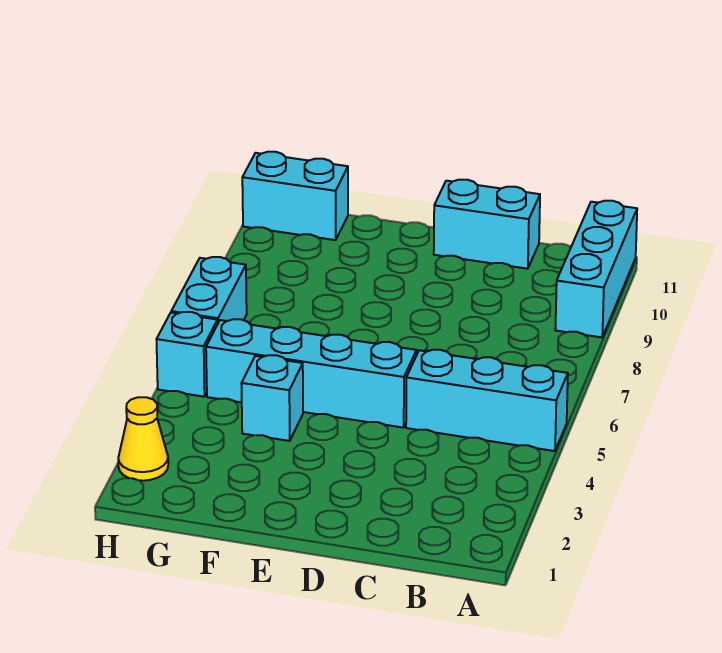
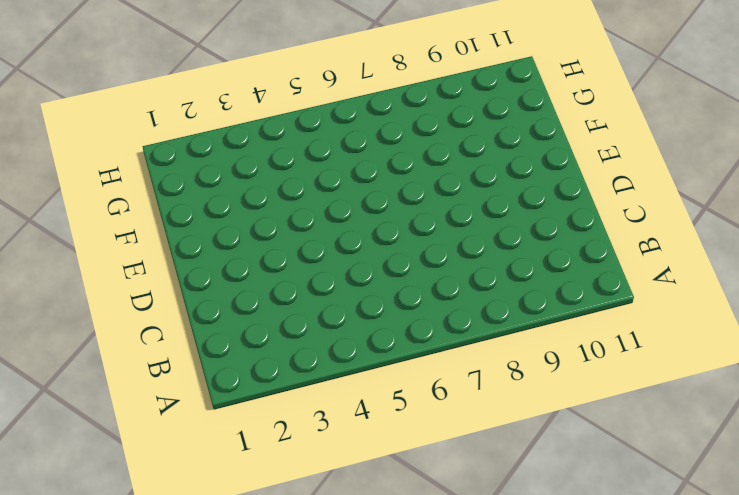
none -> cyan brick A5:C5 level 1
none -> cyan brick A9:A11 level 1

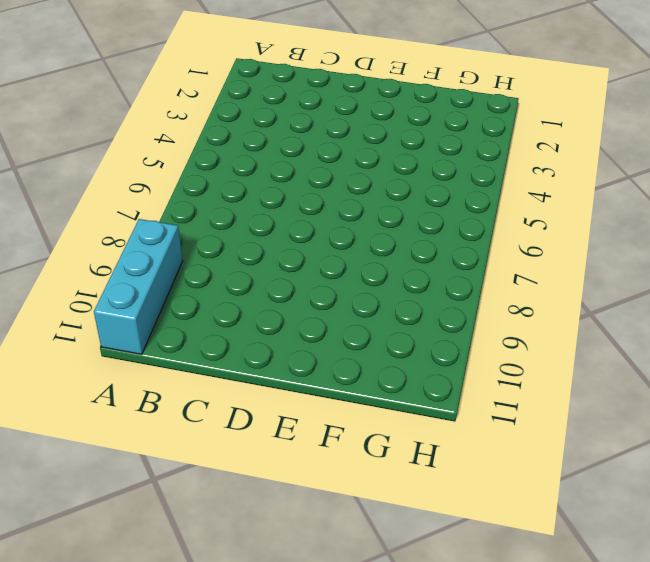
none -> cyan brick A5:C5 level 1
none -> cyan brick C11:D11 level 1

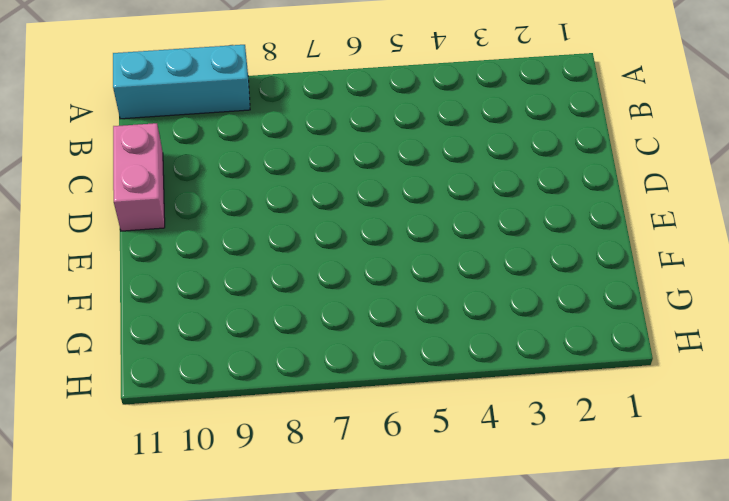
pink brick C11:D11 level 1 -> cyan brick C11:D11 level 1
none -> cyan brick A5:C5 level 1
none -> cyan brick D5:G5 level 1

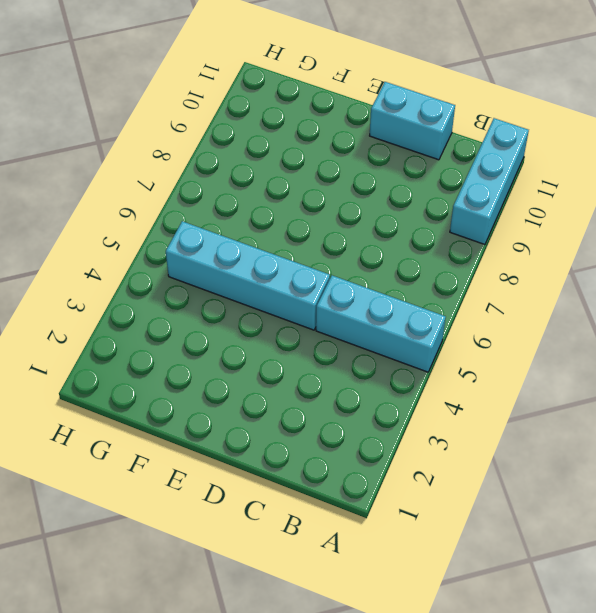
none -> cyan brick F4 level 1
none -> cyan brick G11:H11 level 1

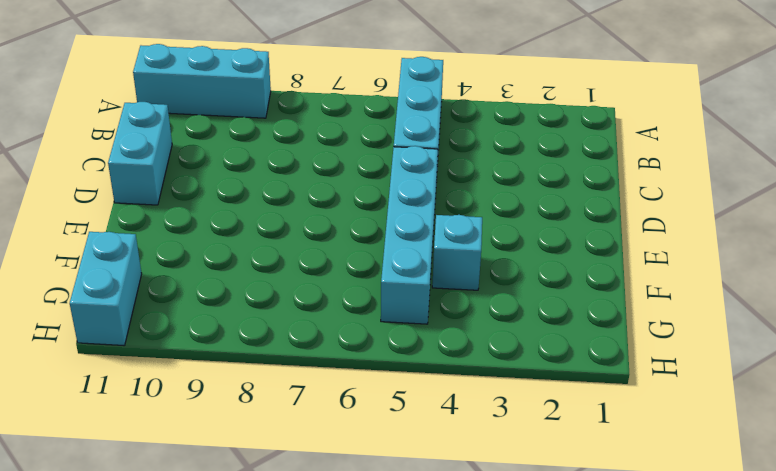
none -> yellow cone H2 level 1
none -> cyan brick H5 level 1

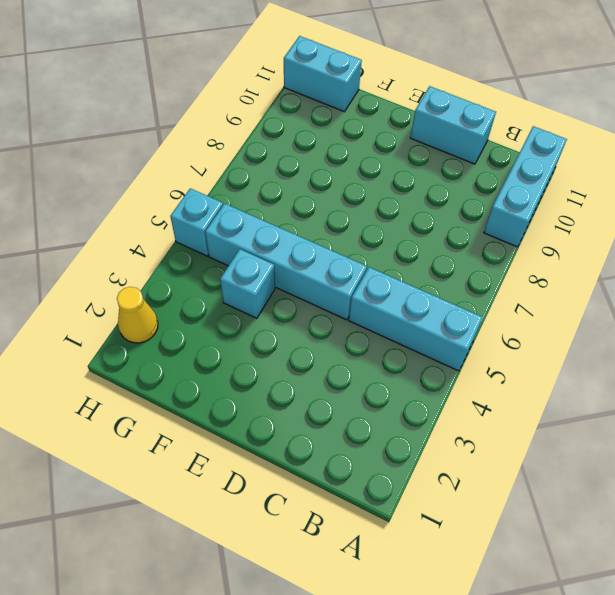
none -> cyan brick H6:H7 level 1

